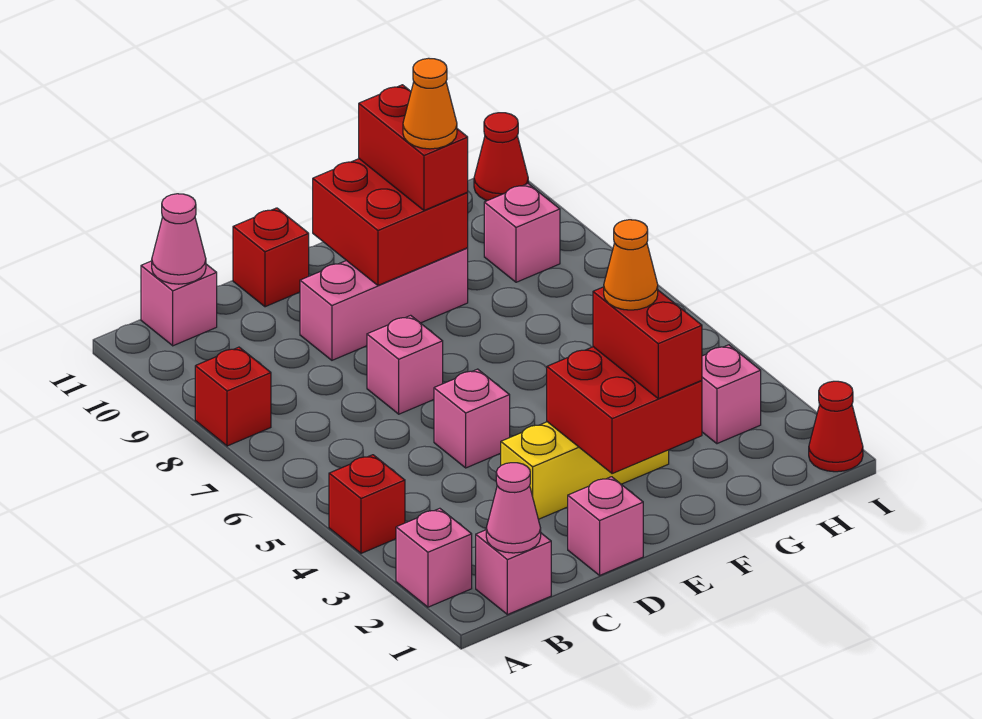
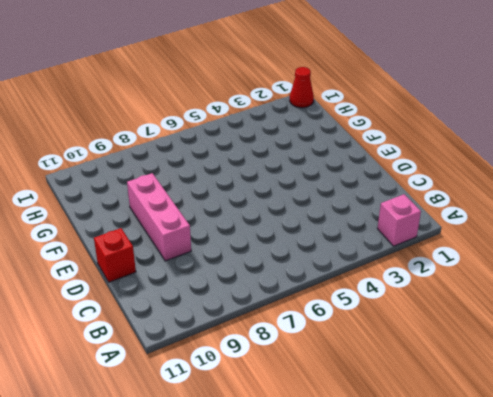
none -> red brick A4 level 1
none -> red brick A8 level 1
none -> pink brick B1 level 1

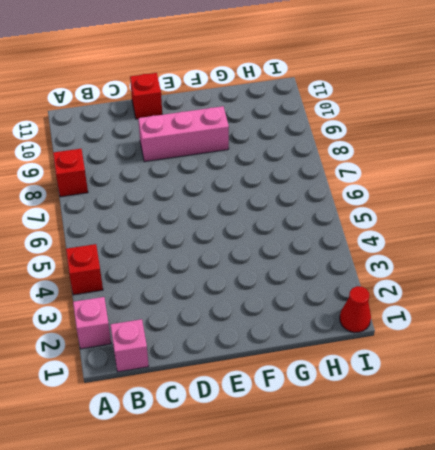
none -> pink brick B11 level 1
none -> pink brick D1 level 1
none -> yellow brick D3:F3 level 1

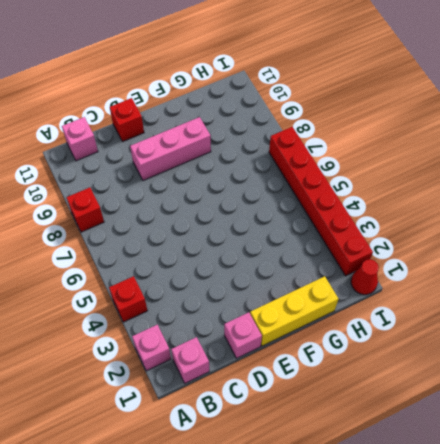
yellow brick E1:G1 level 1 -> yellow brick D3:F3 level 1
red brick I2:I7 level 1 -> none
none -> pink brick D5 level 1
none -> pink brick D7 level 1
none -> pink brick H3 level 1

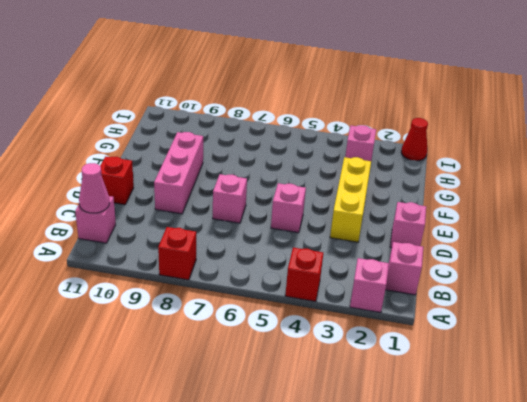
none -> pink brick H9 level 1
none -> red cone I11 level 1
none -> pink cone B1 level 2

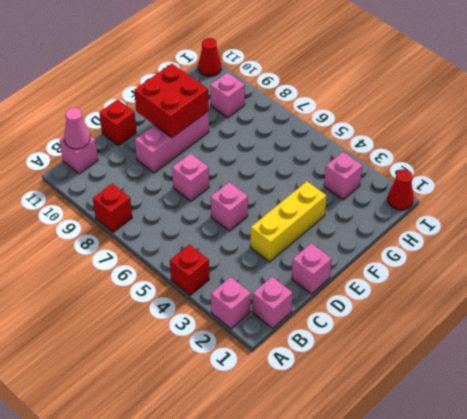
none -> pink cone B1 level 2
none -> red brick E2:F3 level 2
none -> red brick F2:F3 level 3

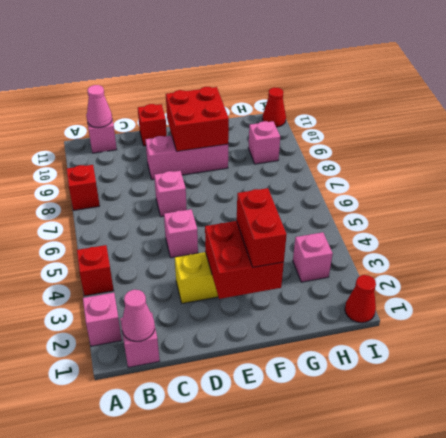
none -> pink brick D1 level 1
none -> red brick F9:F10 level 3
none -> orange cone F3 level 4

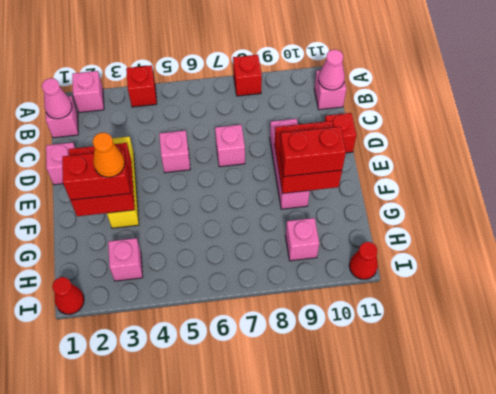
none -> orange cone F9 level 4

